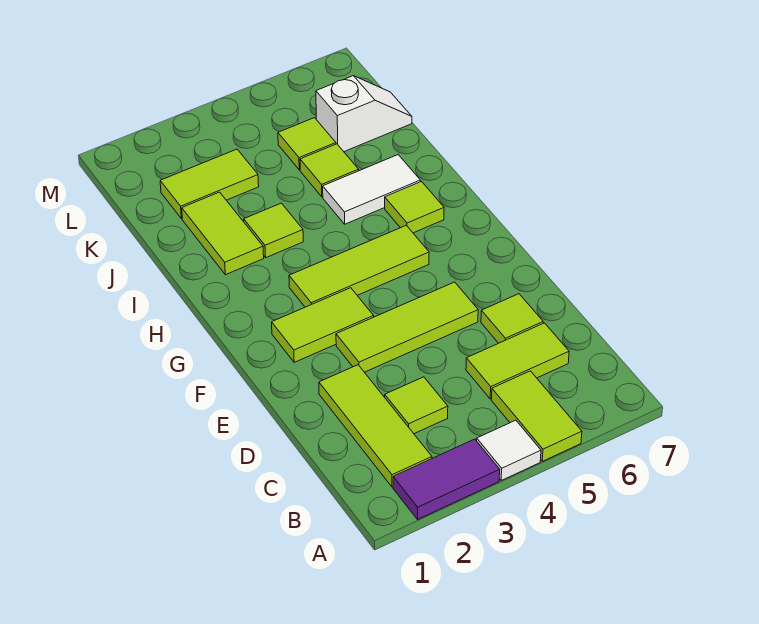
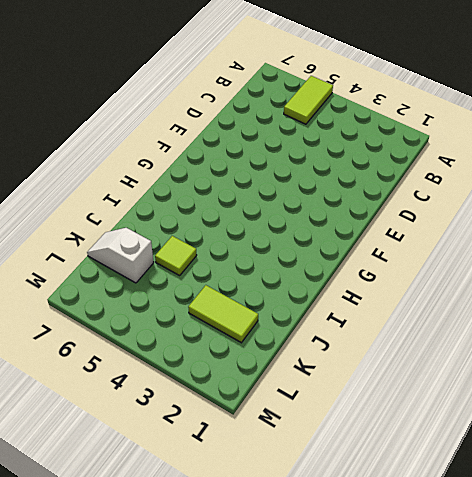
none -> purple tile A2:A3 level 1
none -> white tile A4 level 1
none -> lime tile B2:D2 level 1

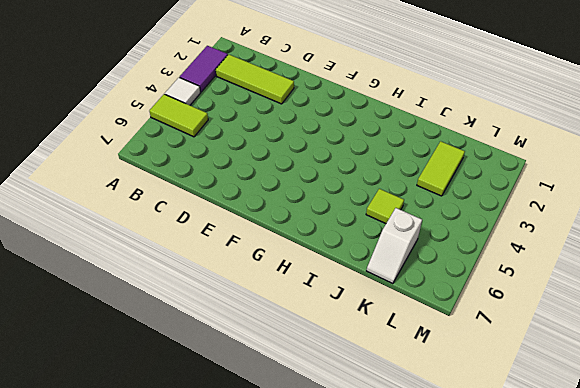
none -> lime tile C3 level 1
none -> lime tile C5:C6 level 1
none -> lime tile D6 level 1

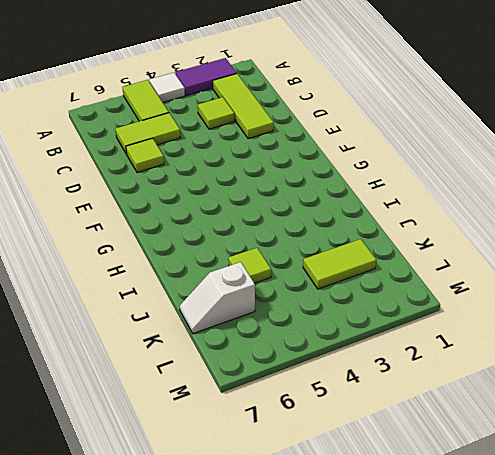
none -> lime tile E3:E5 level 1
none -> lime tile F2:F3 level 1
none -> lime tile G3:G5 level 1

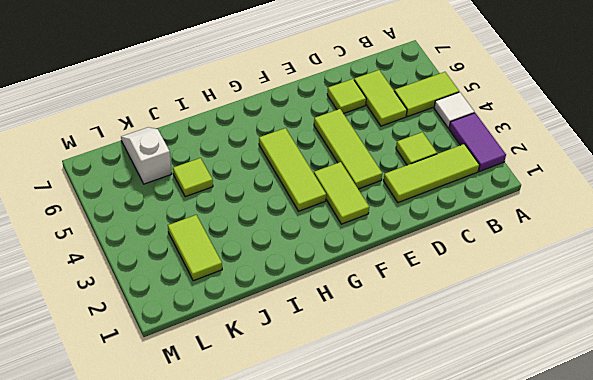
none -> lime tile H6 level 1
none -> lime tile I2:J2 level 1
none -> lime tile I3 level 1

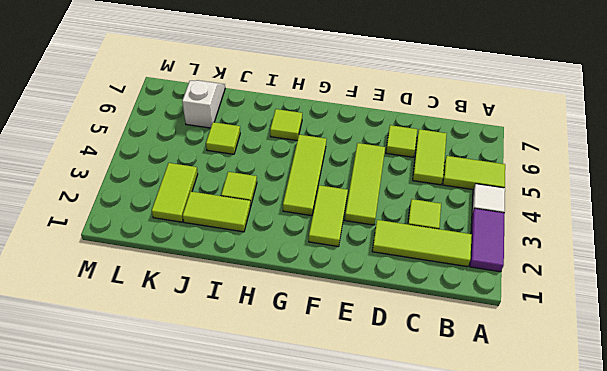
none -> white tile I5:I6 level 1
none -> lime tile K5 level 1

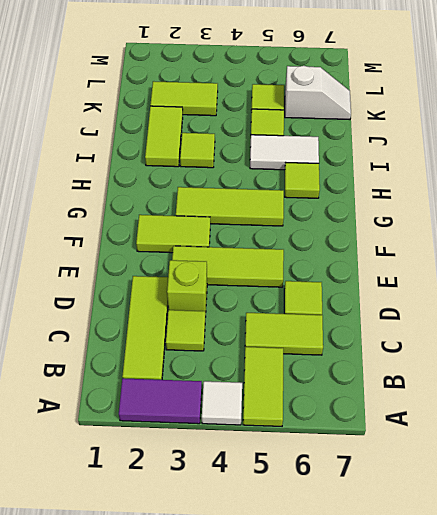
lime brick D3 level 1 -> none

